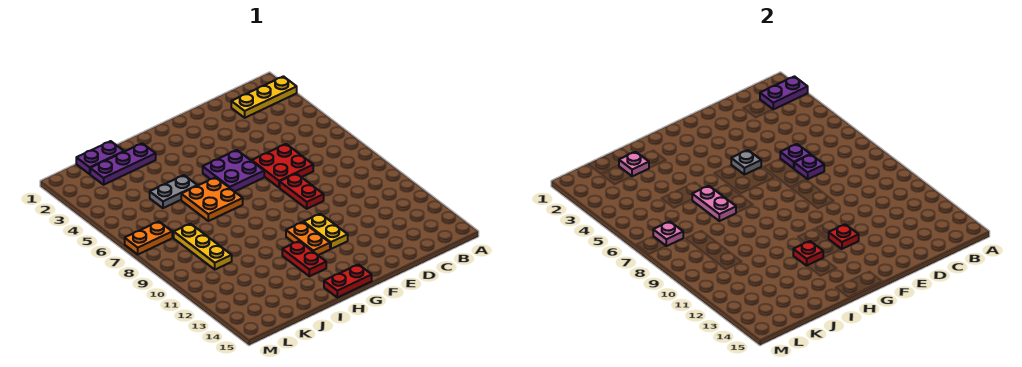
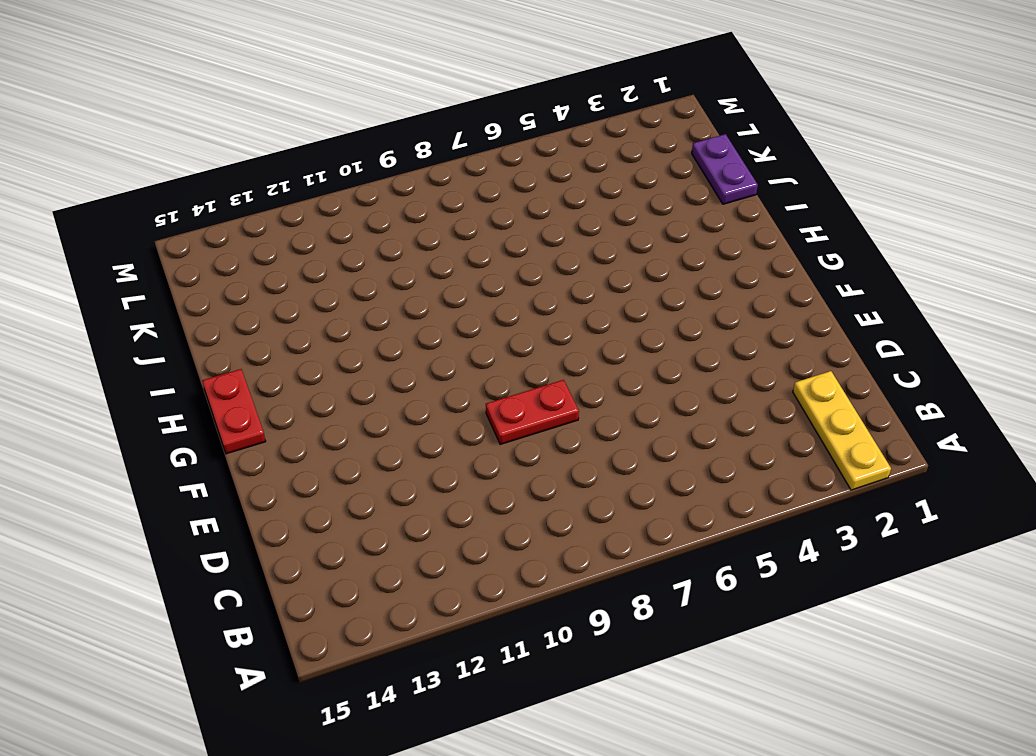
none -> red plate D6:E7 level 1
none -> purple plate F5:G6 level 1
none -> yellow plate F11:F12 level 1

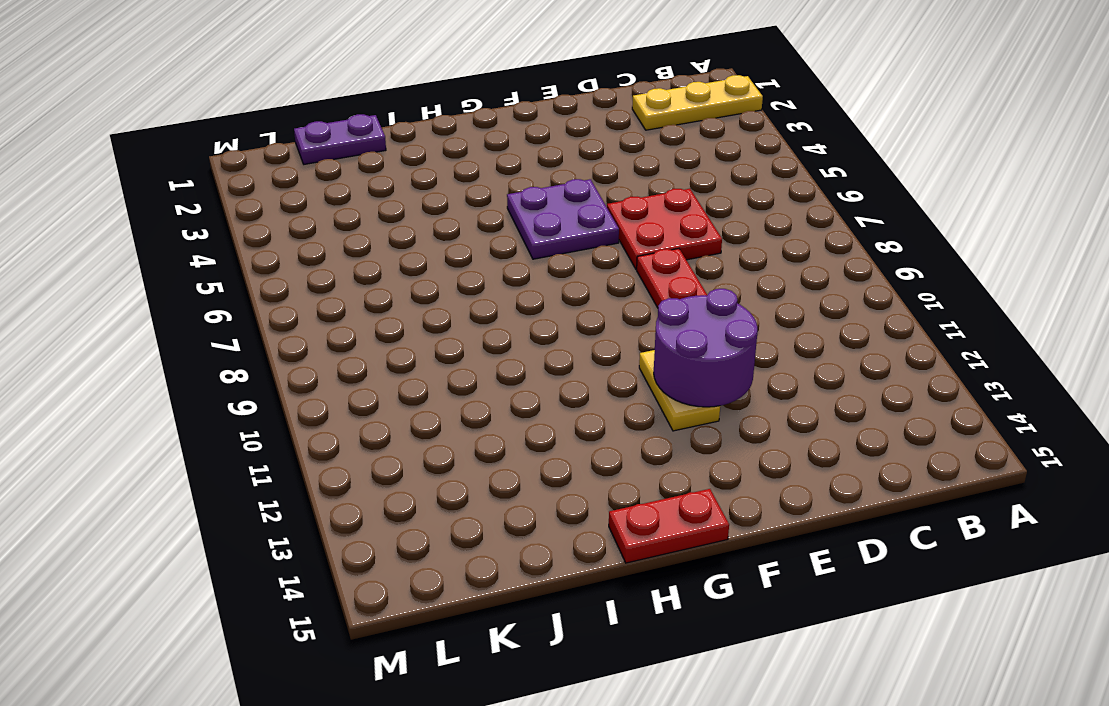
purple round brick E11:F12 level 2 -> red plate F12 level 2
none -> orange plate G11:G12 level 1
none -> orange plate H6:I7 level 1
none -> red plate H12:H13 level 1

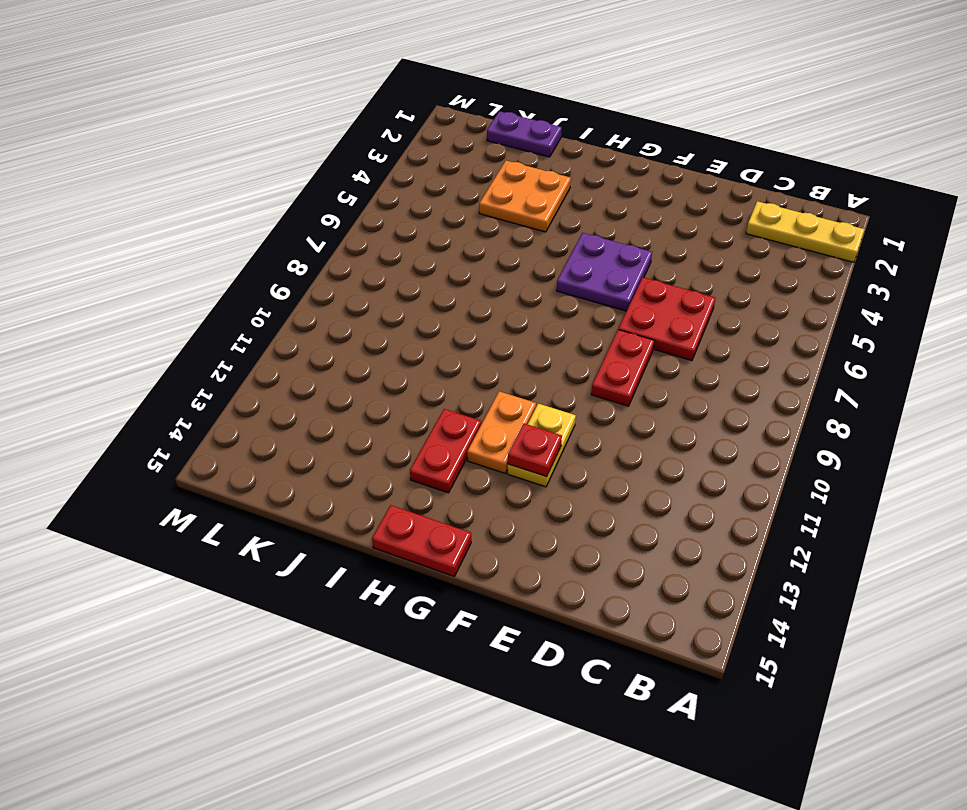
orange plate I3:J4 level 1 -> orange plate H6:I7 level 1
none -> purple plate I2:K2 level 1
none -> grey plate I5:J5 level 1
none -> yellow plate K8:K10 level 1

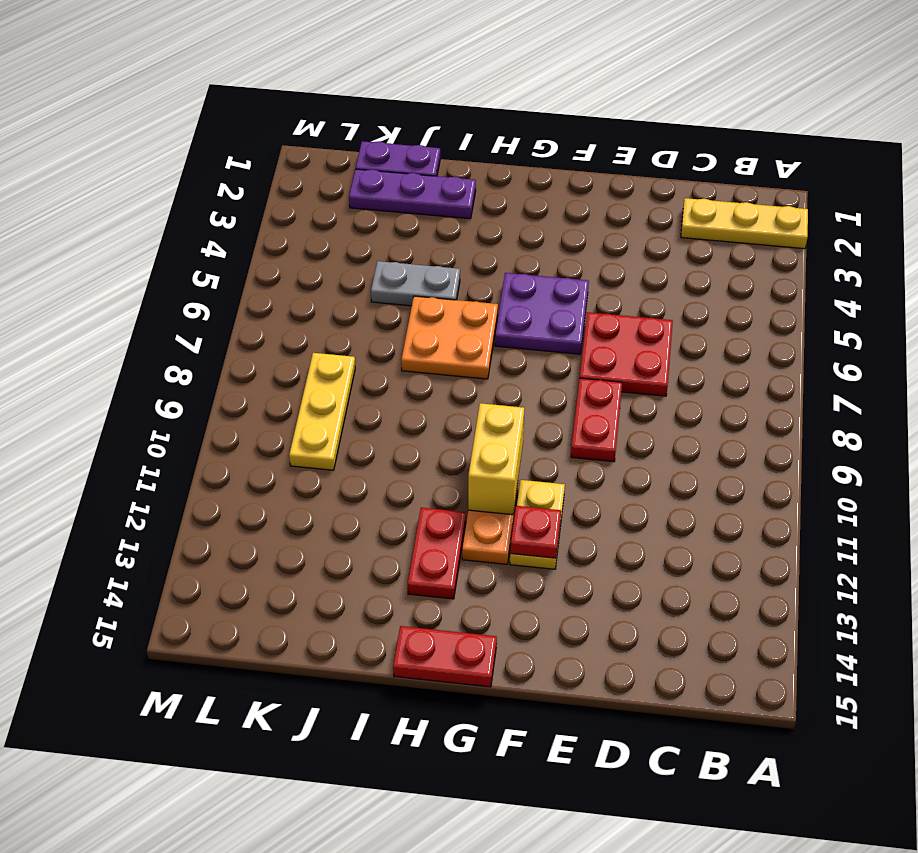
yellow brick G10:G11 level 2 -> none
none -> orange plate L7:M7 level 1
none -> purple plate A2:B2 level 2
none -> purple plate D6 level 2

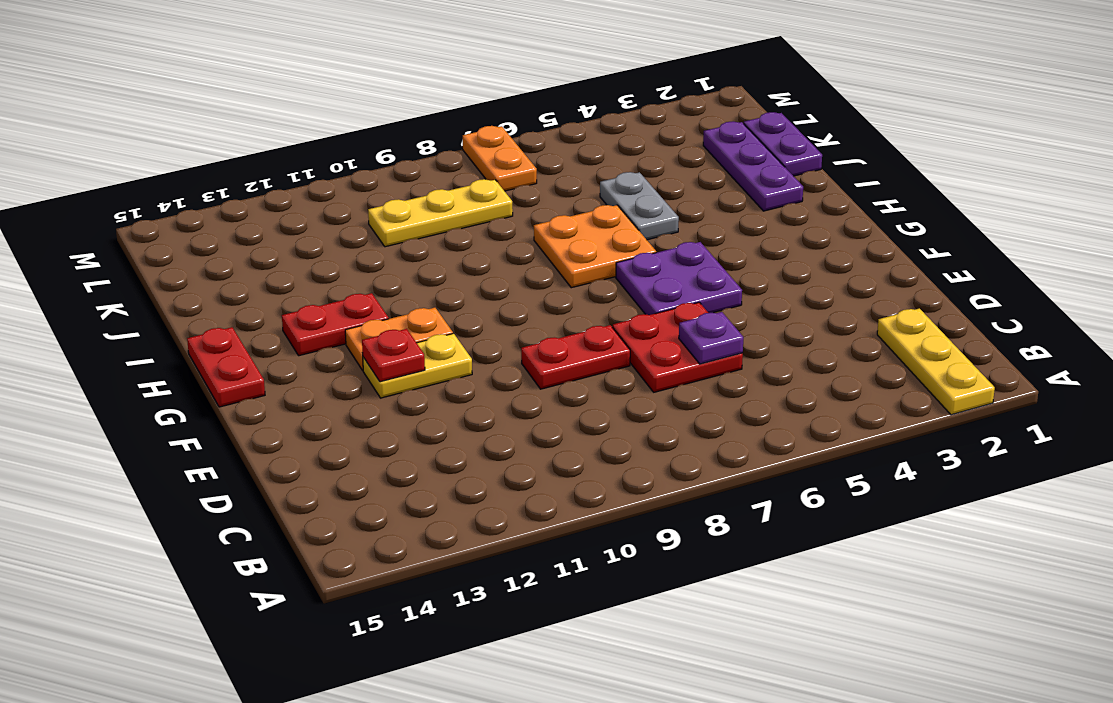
none -> purple plate A2:B2 level 2
none -> purple plate D7 level 2
none -> grey plate F5 level 2

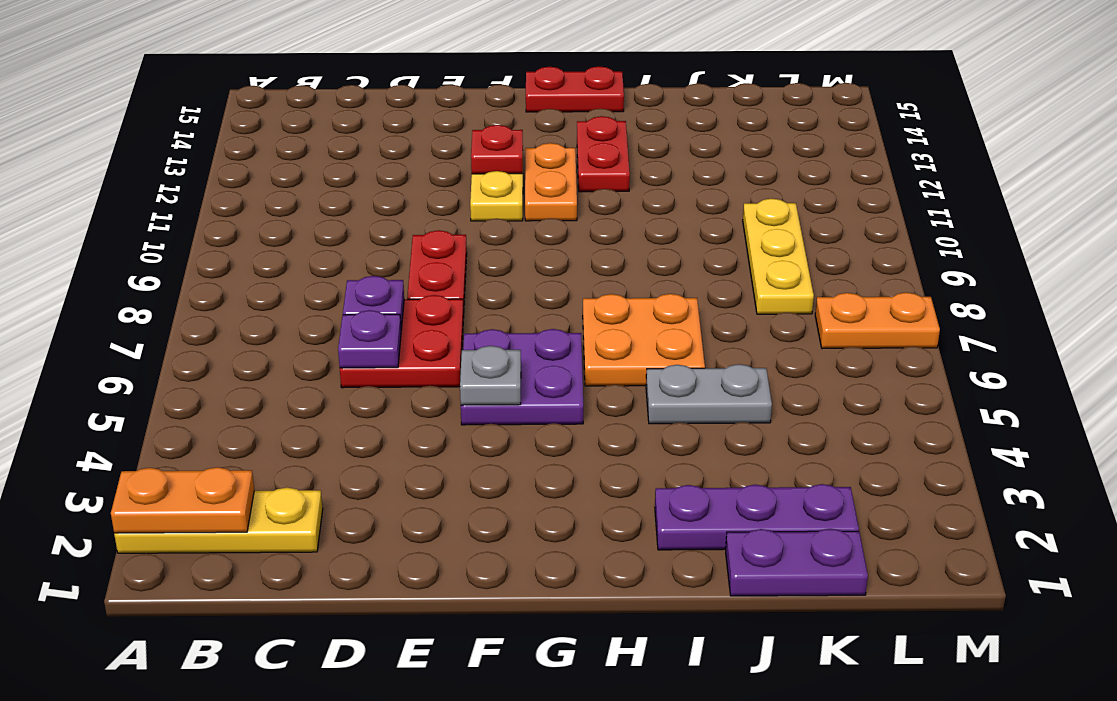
orange plate A2:B2 level 2 -> purple plate A2:B2 level 2
none -> red plate H12 level 2
none -> pink plate I6:I7 level 2
none -> pink plate J2 level 2

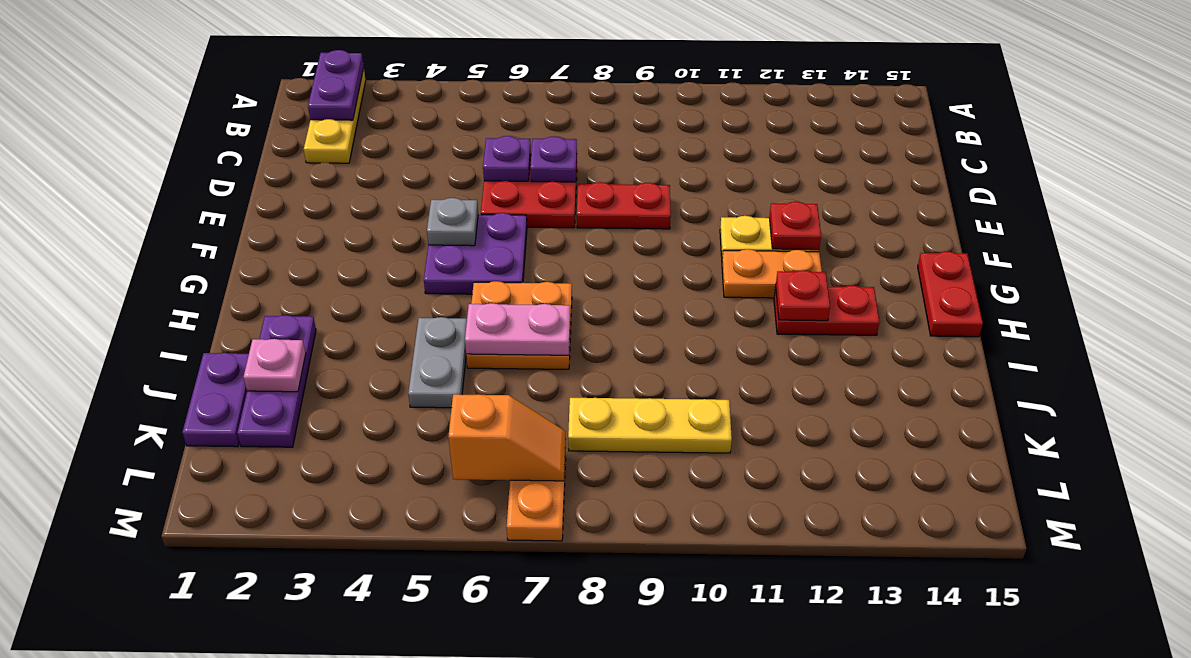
orange slope L6:L7 level 2 top 6 -> pink plate L7 level 2

